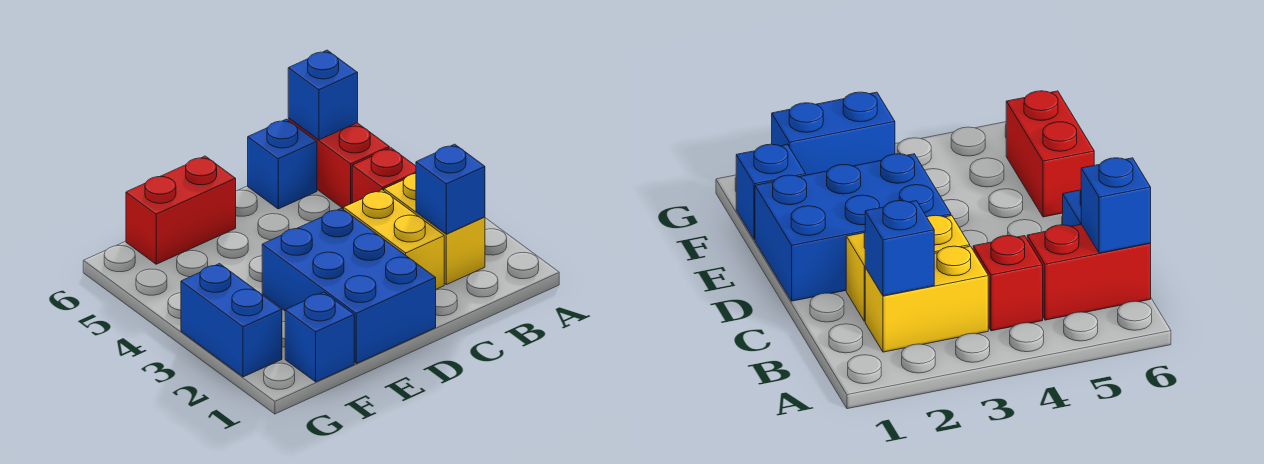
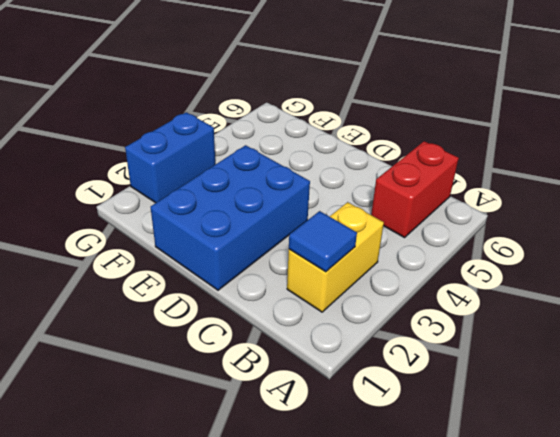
blue tile B2 level 2 -> blue brick B2 level 2
none -> red brick B4 level 1
none -> yellow brick C2:C3 level 1

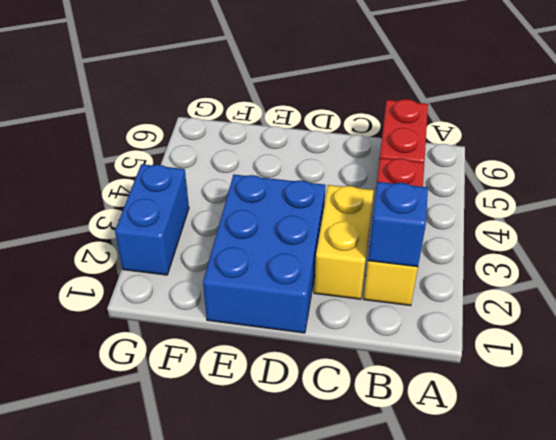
none -> blue brick C6 level 1
none -> red brick E6:F6 level 1

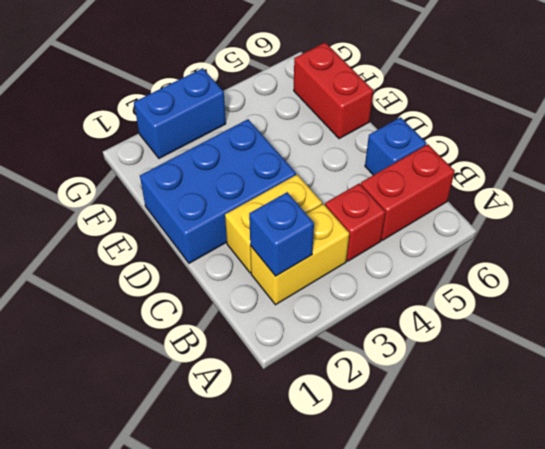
none -> blue brick F1 level 1
none -> blue brick B6 level 2

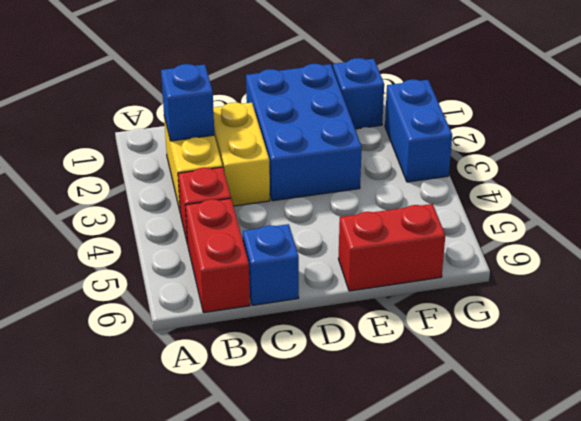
none -> blue brick B6 level 2

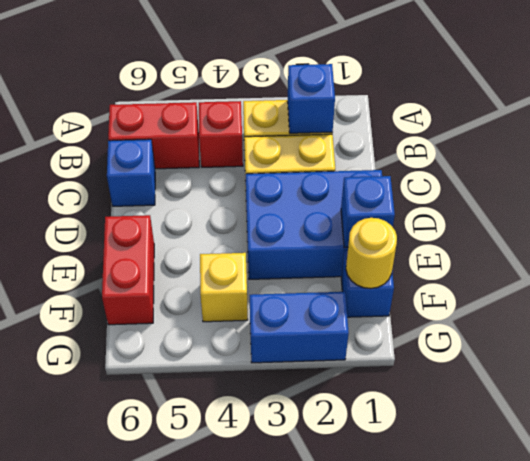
blue brick E1 level 2 -> blue brick B6 level 2
yellow round brick F1 level 2 -> none
yellow brick F4 level 1 -> none

